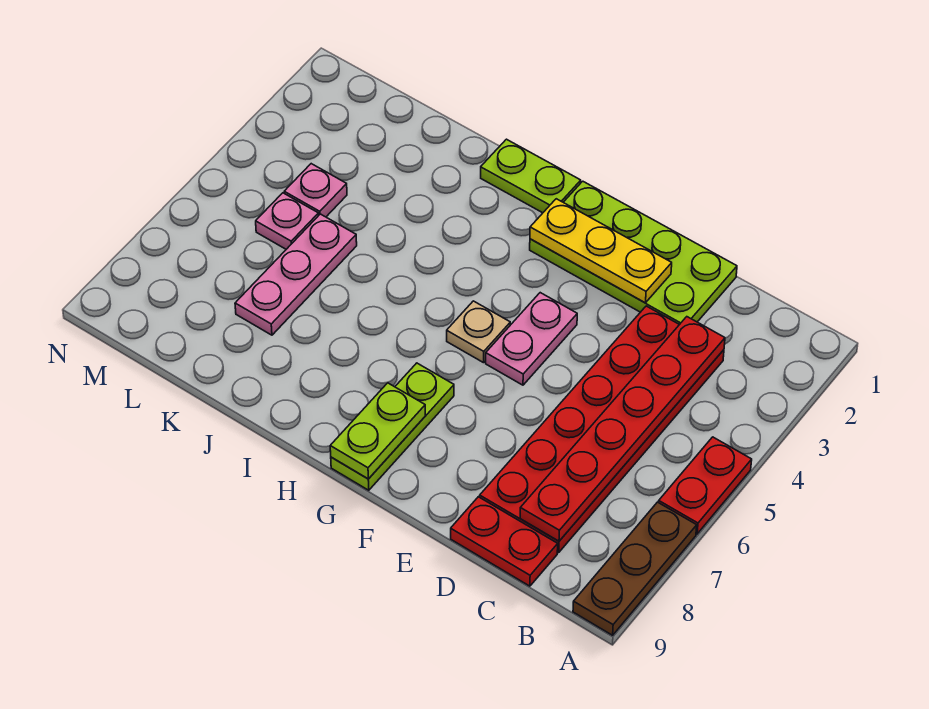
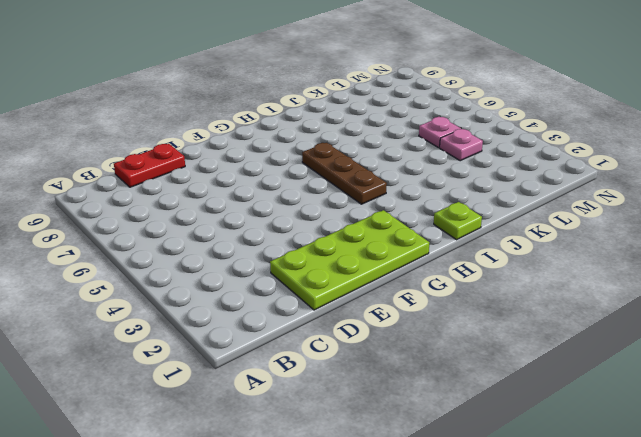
brown plate H4:H6 level 1 -> brown plate A7:A9 level 1
lime plate I1 level 1 -> lime plate H1:I1 level 1
none -> red plate A5:A6 level 1
none -> red plate C3:D8 level 1
none -> pink plate F4:F5 level 1

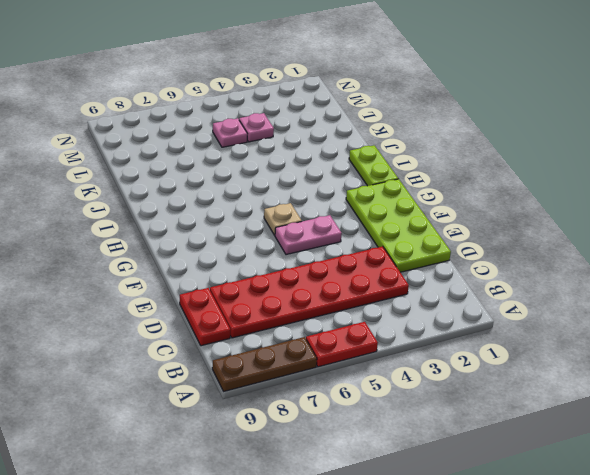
none -> lime plate G7:G9 level 1
none -> pink plate K5:K7 level 1
none -> red plate C3:C8 level 2

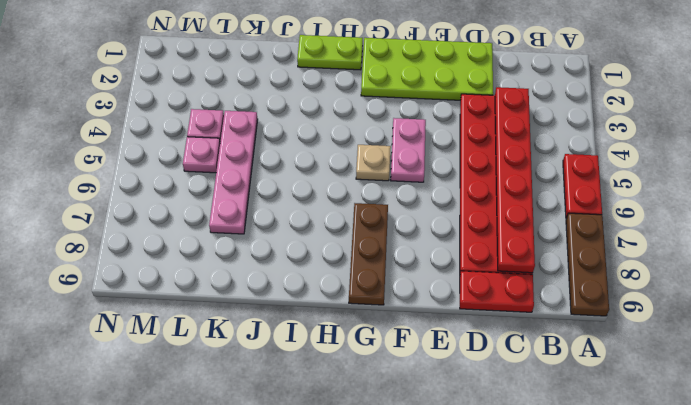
brown plate G7:G9 level 1 -> lime plate G7:G9 level 1
pink plate K4:K7 level 1 -> pink plate K5:K7 level 1
none -> yellow plate E2:G2 level 2
none -> lime plate G8:G9 level 2

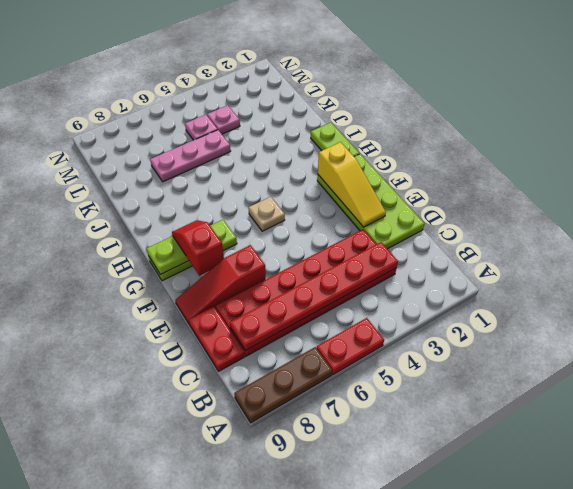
yellow slope E2:G2 level 2 top G -> yellow plate E2:G2 level 2
red slope E7:E9 level 1 top 7 -> none
red slope F8:G8 level 3 top F -> none
none -> pink plate F4:F5 level 1

